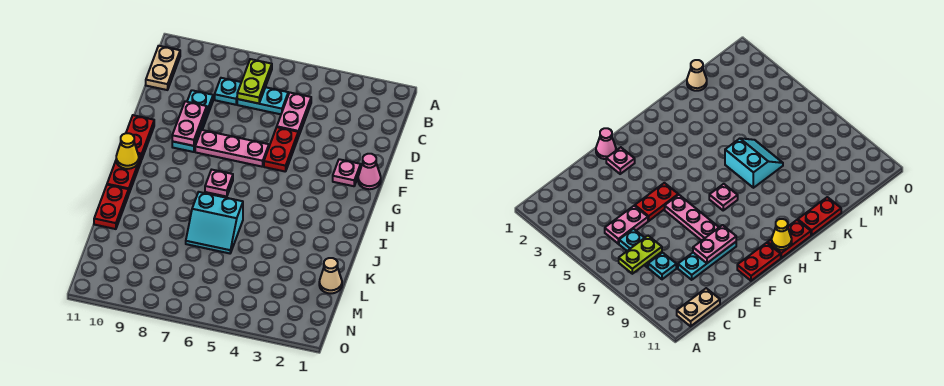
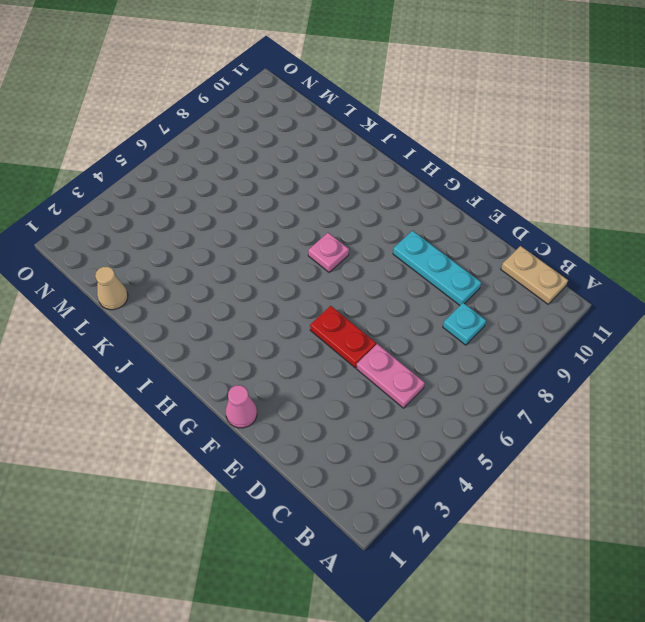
none -> cyan plate C6:C7 level 1
none -> pink plate F2 level 1
none -> pink plate F6:F8 level 1

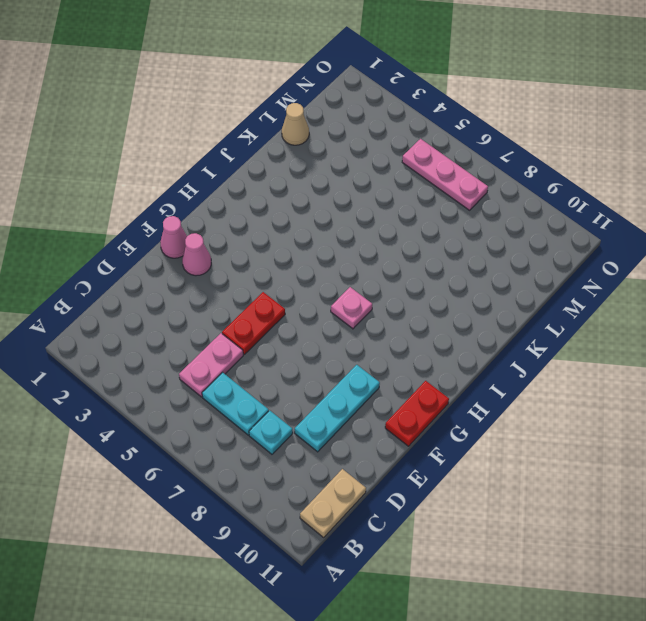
pink cone F2 level 1 -> pink plate F2 level 1
pink plate N5:N7 level 1 -> pink plate F6:F8 level 1
none -> red plate H11:I11 level 1
none -> cyan slope J6:K7 level 1 top J
none -> red plate J11:K11 level 1

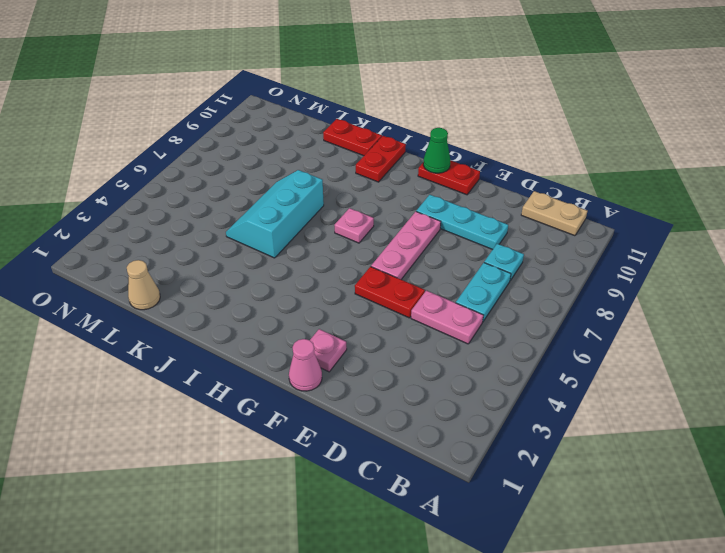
green cone G11 level 2 -> none
red plate I10:I11 level 1 -> red plate H11:I11 level 1
cyan slope J5:K7 level 1 top J -> cyan slope J6:K7 level 1 top J
none -> lime plate B7:C7 level 2
none -> pink plate E9:F9 level 2
none -> yellow cone H11 level 2

